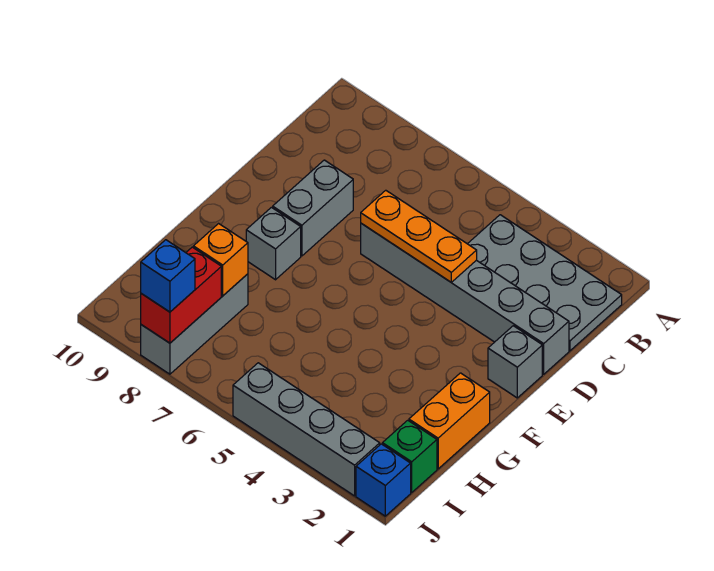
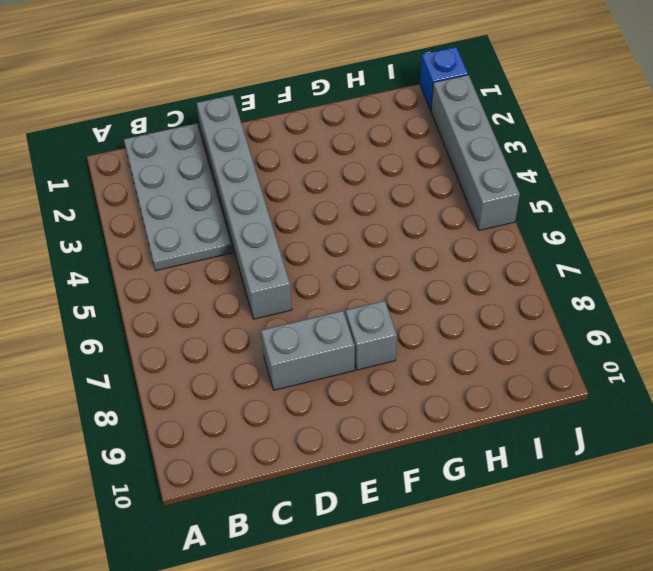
none -> grey brick E1 level 1
none -> orange brick G1:H1 level 1
none -> grey brick H8:J8 level 1

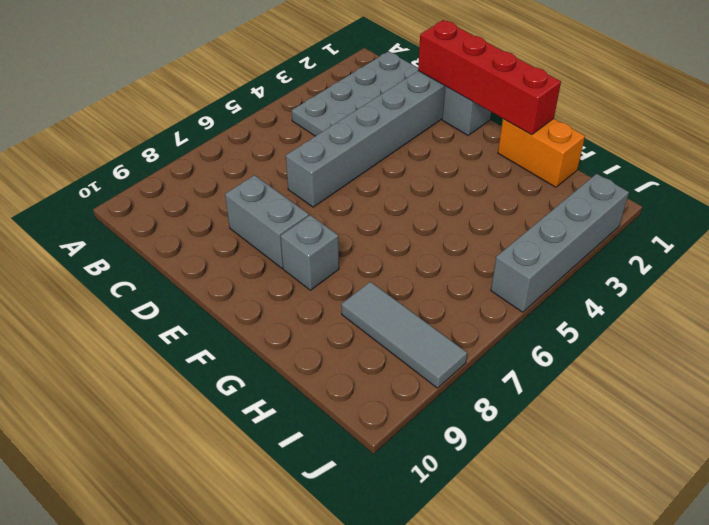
red brick D1:G1 level 2 -> none
grey tile H8:J8 level 1 -> grey brick H8:J8 level 1
none -> green brick I1 level 1
none -> blue brick J1 level 1
none -> orange plate D4:D6 level 2

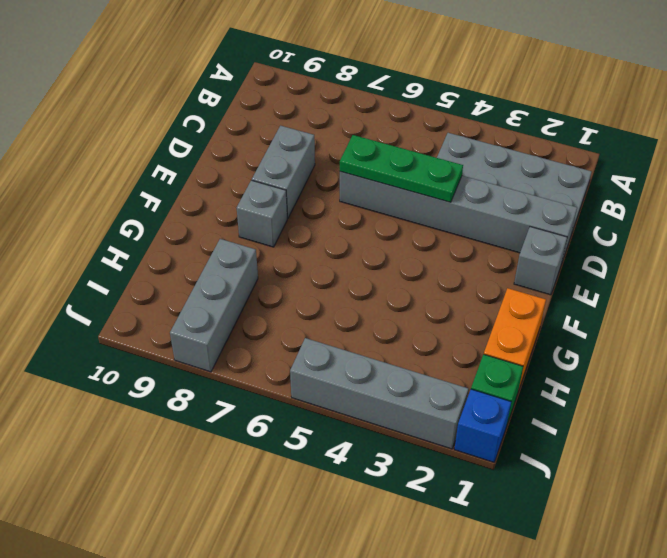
green plate D4:D6 level 2 -> orange plate D4:D6 level 2
none -> orange brick H8 level 2
none -> red brick I8:J8 level 2
none -> blue brick J8 level 3

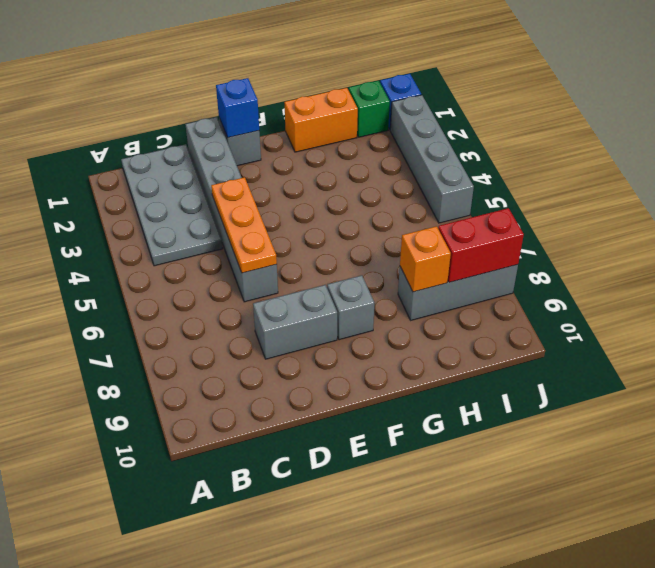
blue brick E1 level 2 -> blue brick J8 level 3

